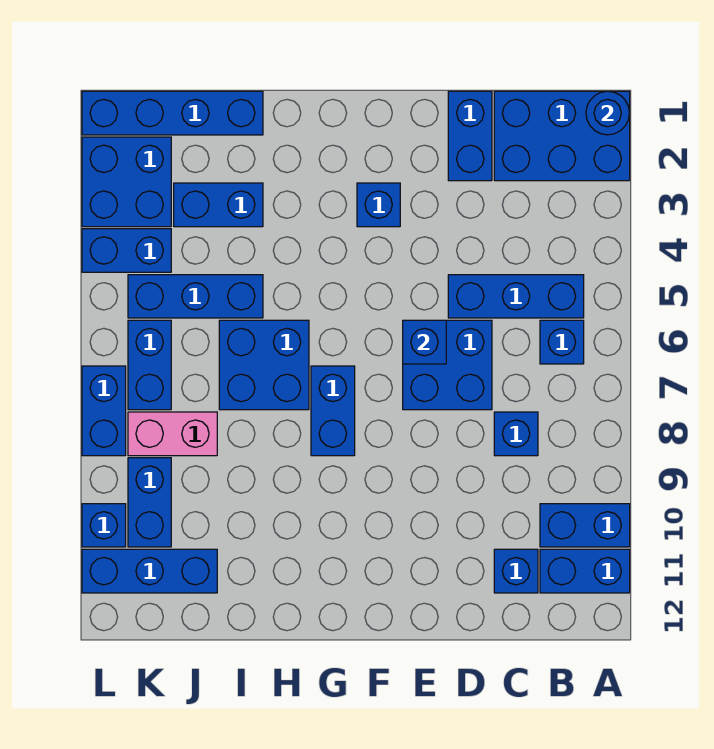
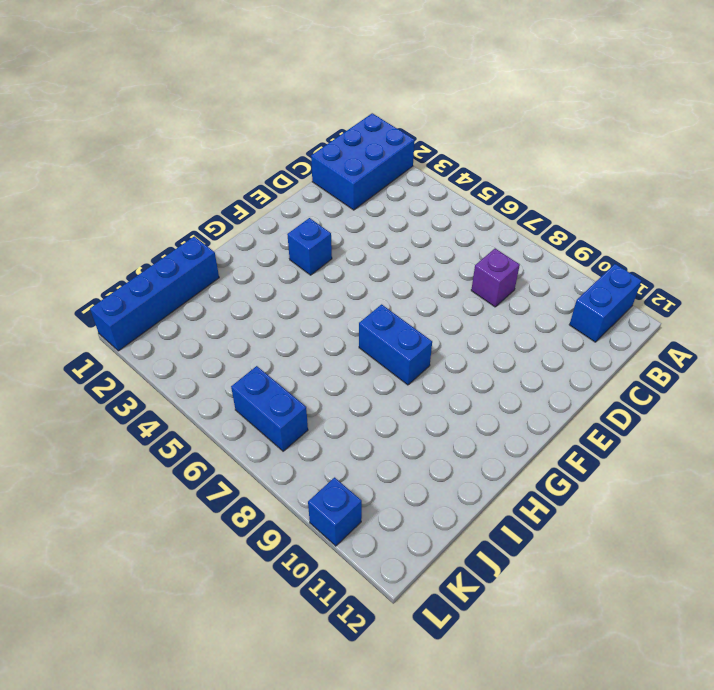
purple brick C8 level 1 -> blue brick C8 level 1
none -> blue brick A10:B10 level 1
none -> blue brick B5:D5 level 1
none -> blue brick B6 level 1

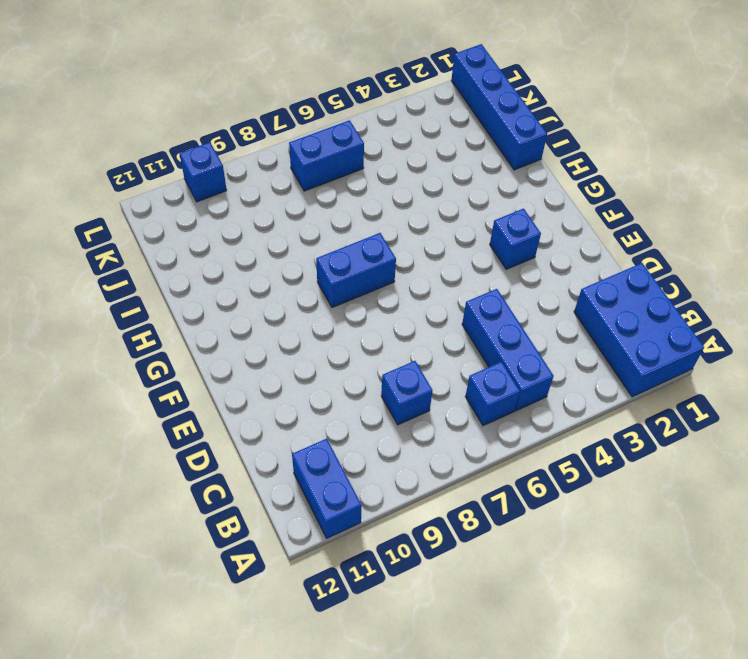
none -> blue brick A10:B10 level 1
none -> blue brick C11 level 1
none -> blue brick D1:D2 level 1

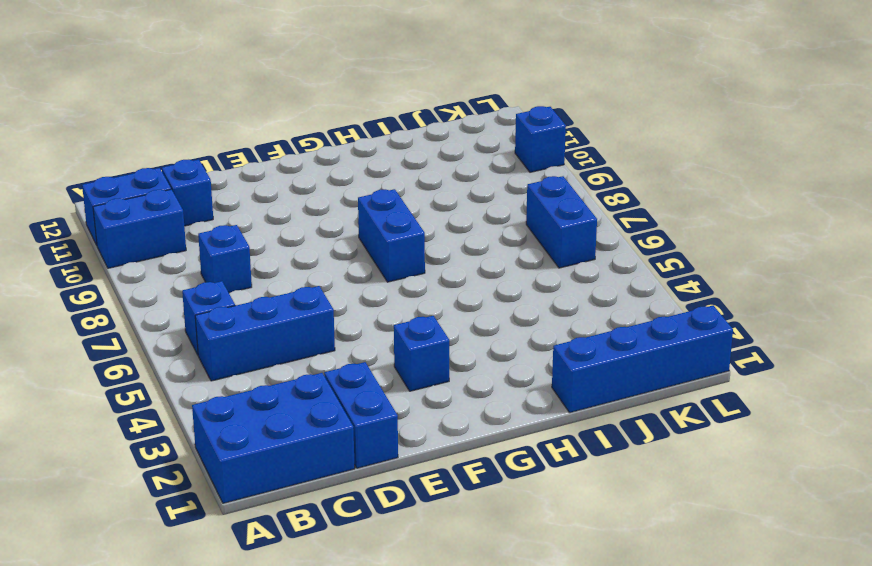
none -> blue brick D6:E7 level 1
none -> blue brick H6:I7 level 1
none -> blue brick I3:J3 level 1

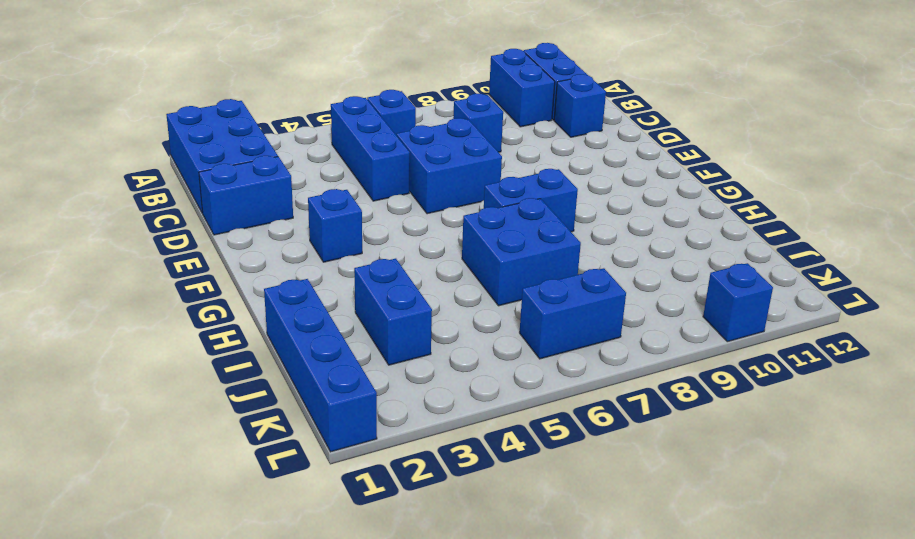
none -> blue brick I5:K5 level 1
none -> pink brick J8:K8 level 1
none -> blue brick J11:L11 level 1

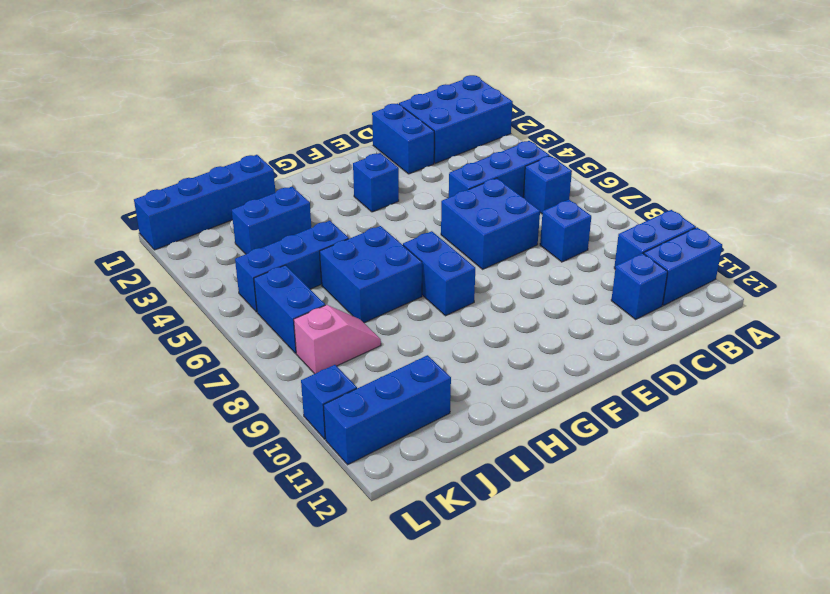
pink slope J8:K8 level 1 top K -> pink brick J8:K8 level 1
none -> blue brick K2:L3 level 1
none -> blue brick K4:L4 level 1
none -> blue brick K9:K10 level 1

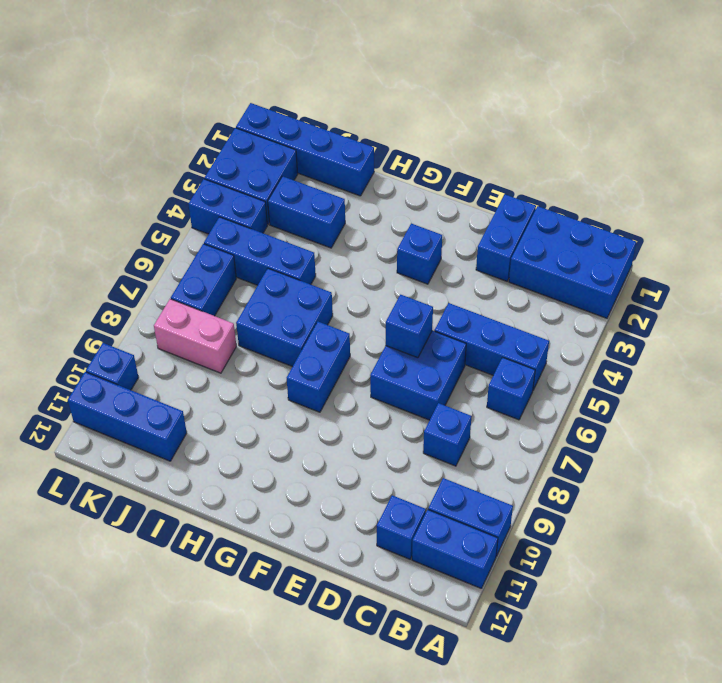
none -> blue brick K9:K10 level 1
none -> blue brick L7:L8 level 1
none -> blue round brick A1 level 2

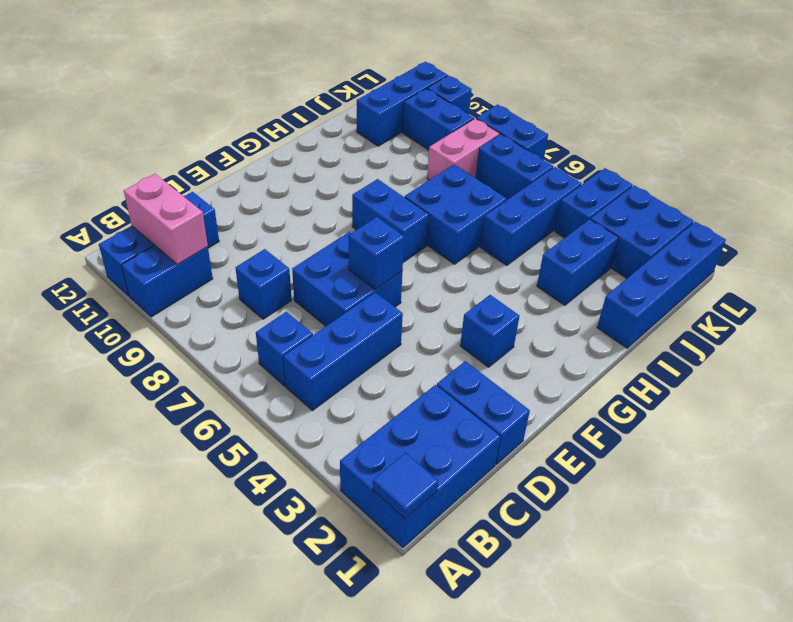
blue tile A1 level 2 -> blue round brick A1 level 2
pink brick B10:B11 level 2 -> none

